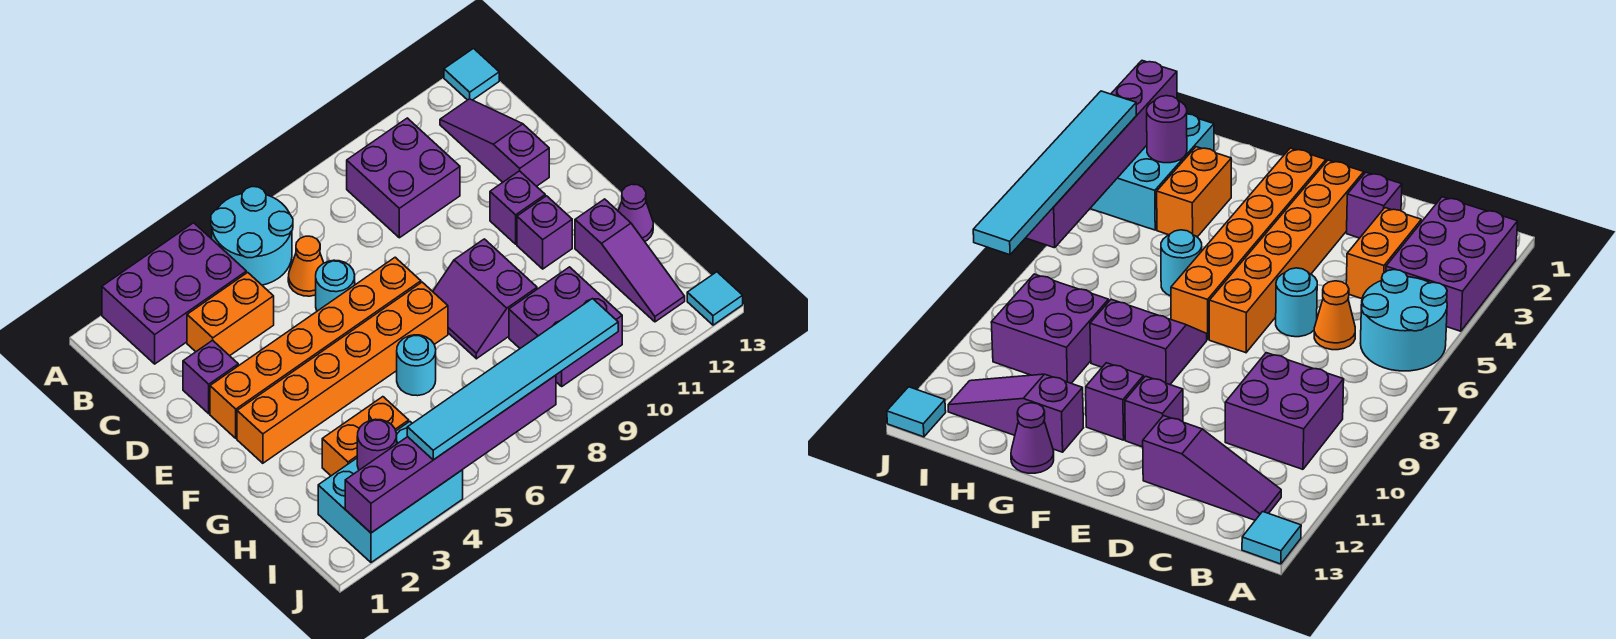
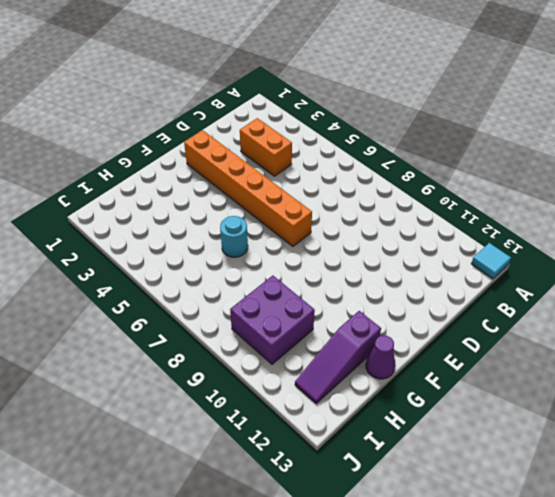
none -> purple brick A2:B4 level 1
none -> cyan round brick A5:B6 level 1
none -> purple brick B9:C10 level 1

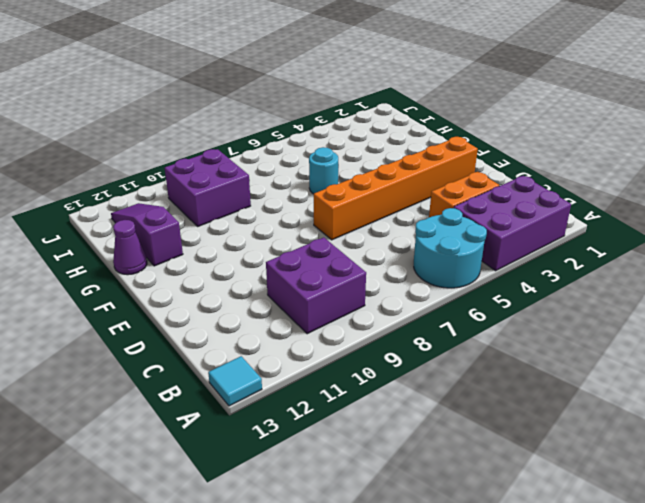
none -> purple slope B12:D12 level 1 top D
none -> orange cone C6 level 1
none -> purple brick D2 level 1

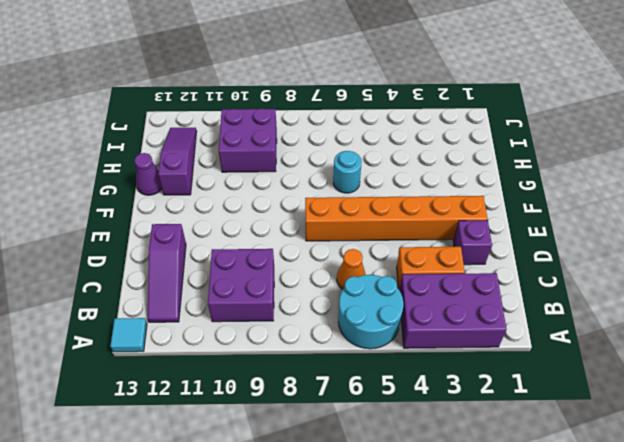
none -> cyan round brick D6 level 1
none -> purple brick E11 level 1
none -> orange brick F2:F7 level 1

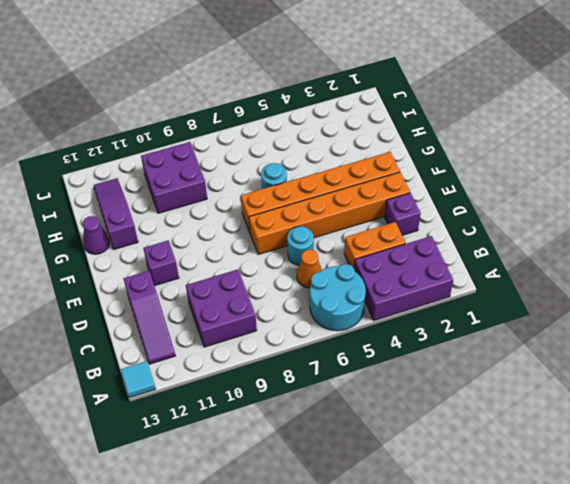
none -> purple slope F8:G9 level 1 top 9
none -> purple brick F11 level 1
none -> orange brick H3:H4 level 1

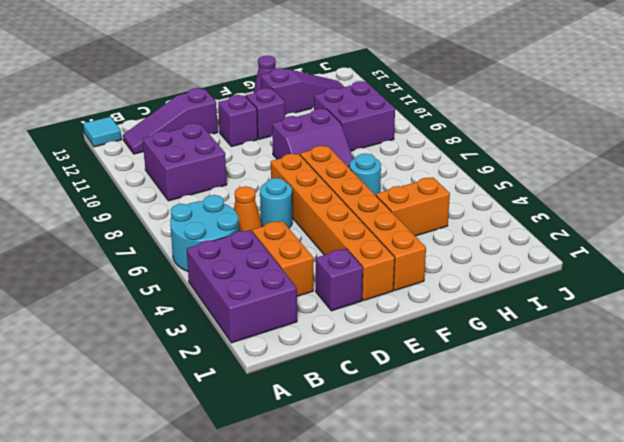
orange brick G4:H4 level 1 -> orange brick H3:H4 level 1
none -> cyan brick I2:J4 level 1
none -> cyan tile J13 level 1
none -> purple round brick I3 level 2

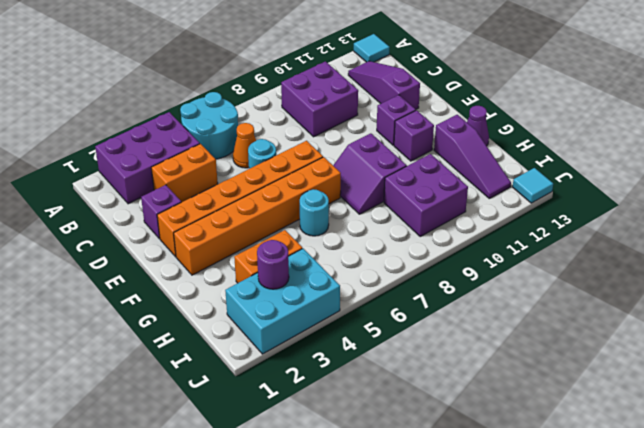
none -> purple brick J2:J7 level 2
none -> cyan tile J4:J9 level 3

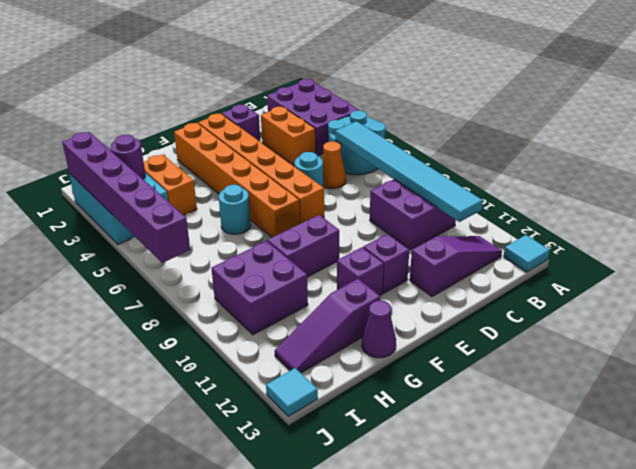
cyan tile B6:B11 level 2 -> cyan tile J4:J9 level 3

